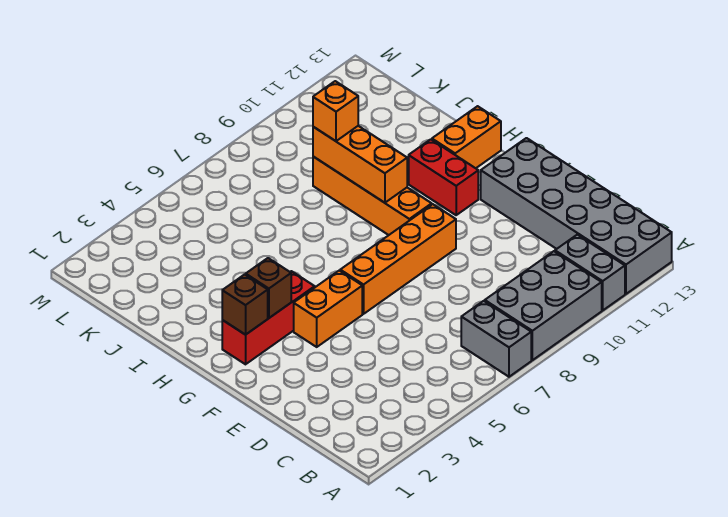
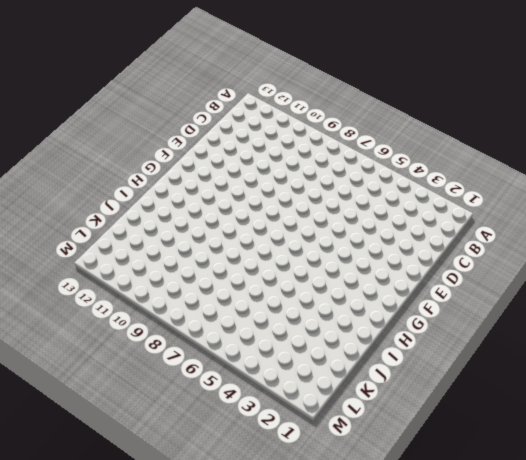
none -> grey brick A7:B7 level 1
none -> grey brick A8:B10 level 1
none -> grey brick A11:B11 level 1

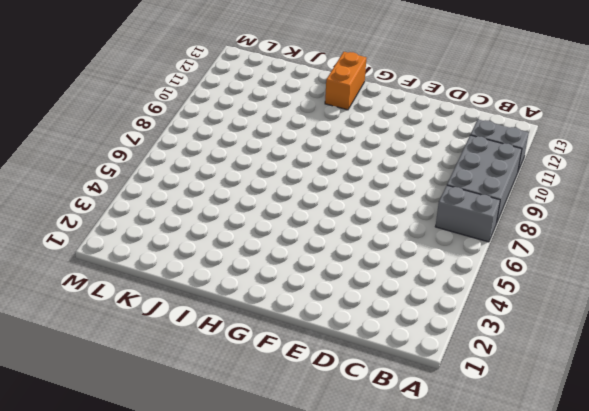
none -> grey brick A12:F13 level 1
none -> orange brick F4:F5 level 1
none -> orange brick F6:F9 level 1

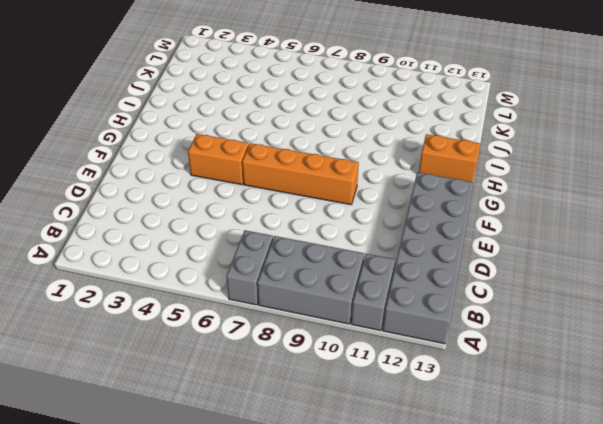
none -> red brick G2:G4 level 1
none -> orange brick G9:J9 level 1
none -> red brick G11:H11 level 1

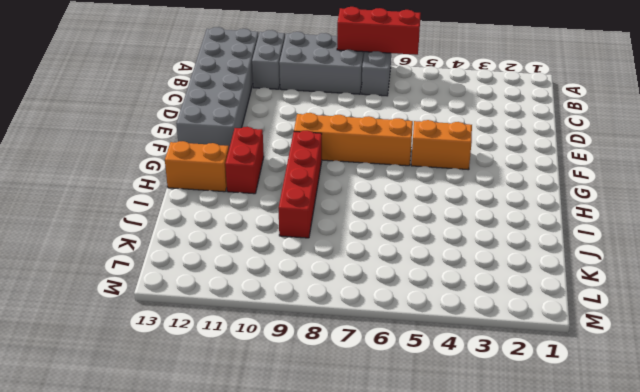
red brick A6:A8 level 2 -> red brick G2:G4 level 1
red brick G9:J9 level 1 -> orange brick G9:J9 level 1
none -> brown brick G2 level 2
none -> brown brick G3 level 2
none -> orange brick H9:J9 level 2

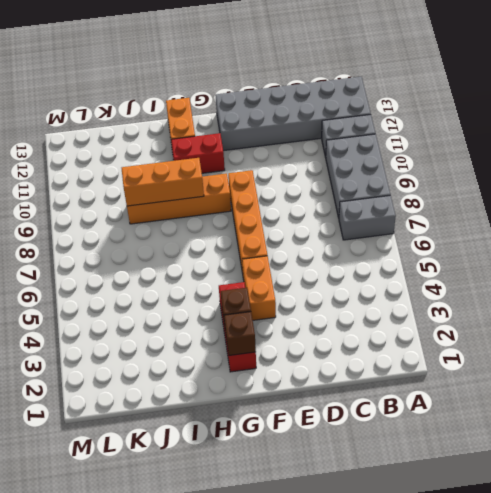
none -> orange brick J9 level 3

